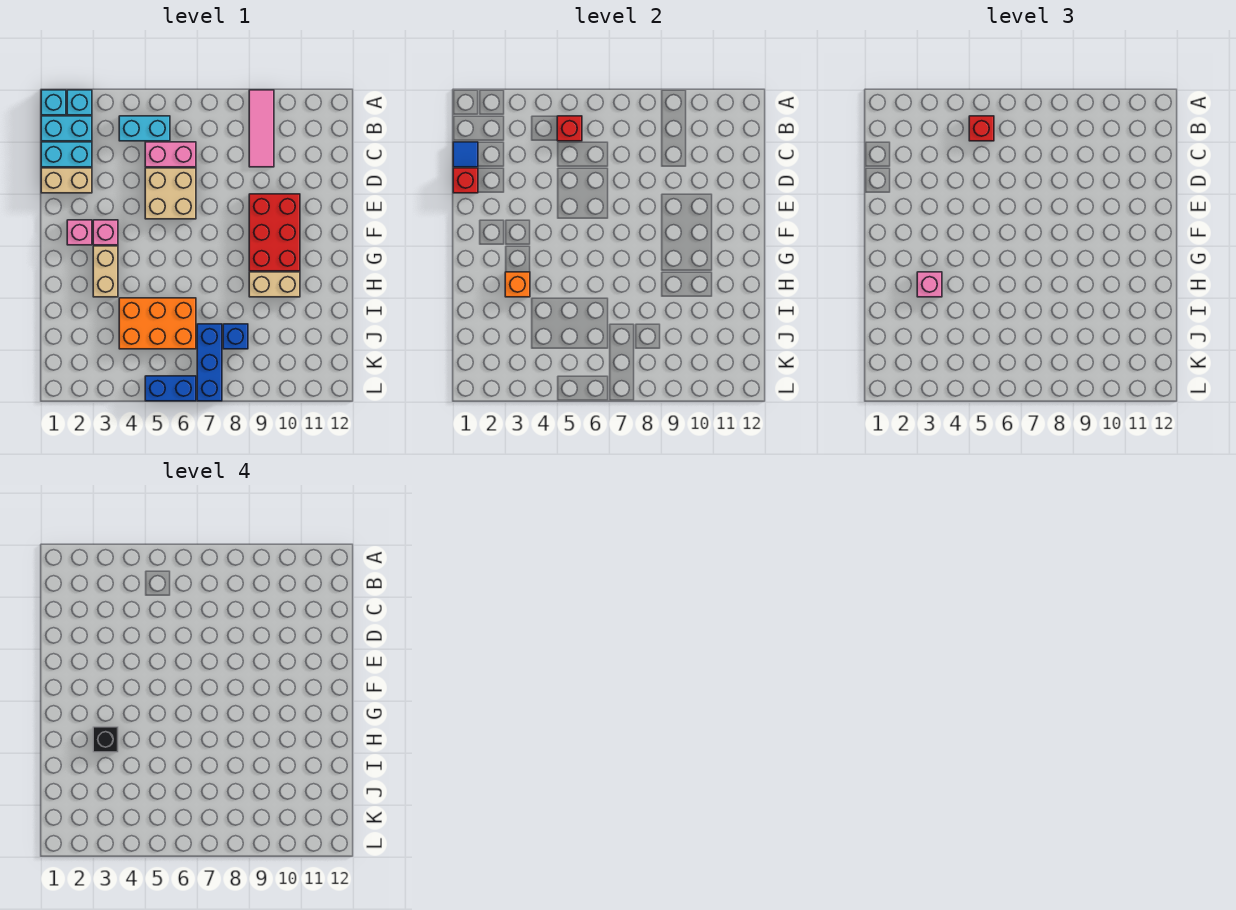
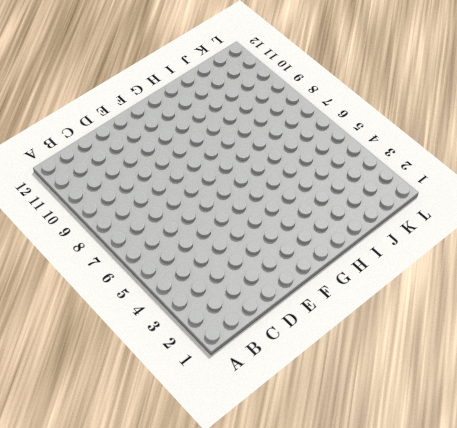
none -> cyan brick A1 level 1
none -> cyan brick A2 level 1
none -> pink tile A9:C9 level 1

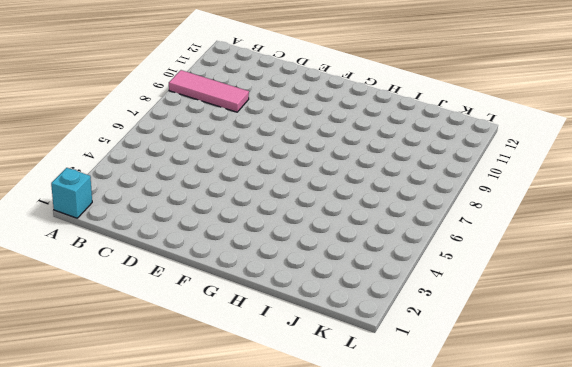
none -> cyan brick A2 level 1
none -> cyan brick B1:B2 level 1
none -> cyan brick B4:B5 level 1

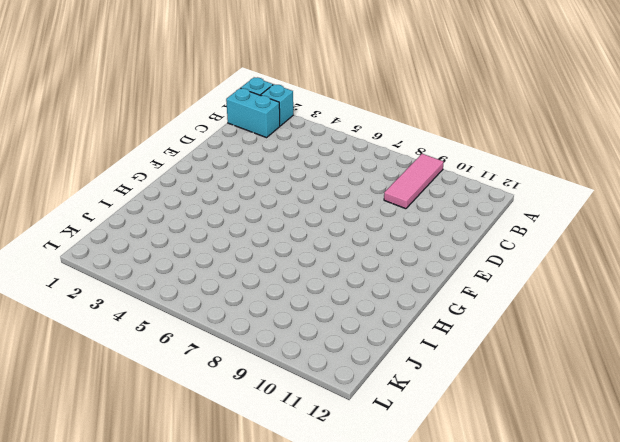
none -> cyan brick B4:B5 level 1
none -> cyan brick C1:C2 level 1
none -> pink brick C5:C6 level 1

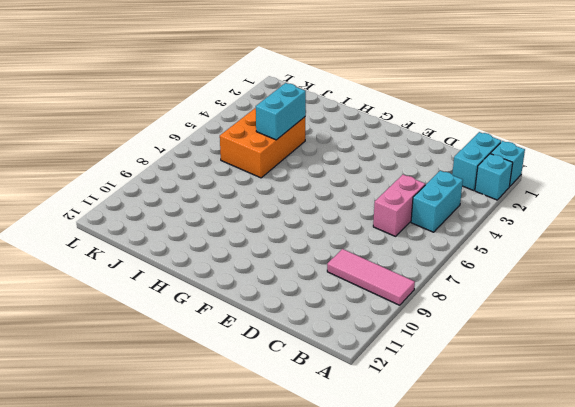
cyan brick I4:I5 level 2 -> cyan brick C1:C2 level 1
none -> tan brick D1:D2 level 1
none -> tan brick D5:E6 level 1
none -> red brick E9:G10 level 1

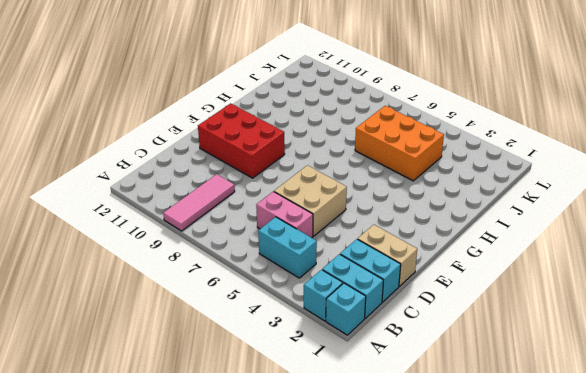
red brick E9:F11 level 1 -> red brick E9:G10 level 1
none -> pink brick F2 level 1
none -> pink brick F3 level 1
none -> tan brick G3:H3 level 1

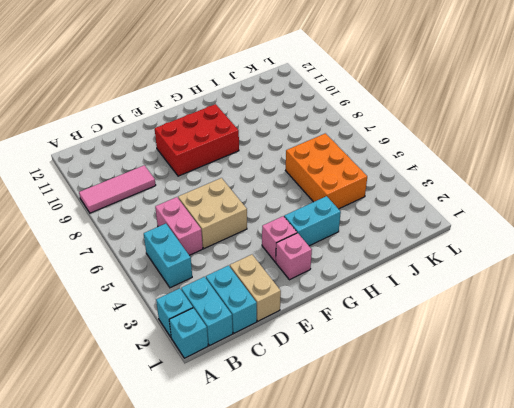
cyan brick G3:H3 level 1 -> tan brick G3:H3 level 1
none -> tan brick H9:H10 level 1
none -> blue brick J7:L7 level 1
none -> blue brick J8 level 1

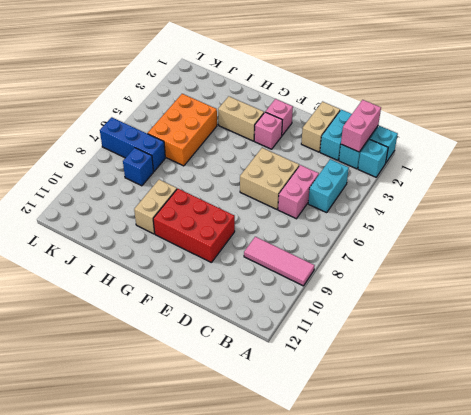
pink brick B1:B2 level 2 -> none
none -> blue brick L5:L6 level 1
none -> red brick B5 level 2
none -> blue tile C1 level 2

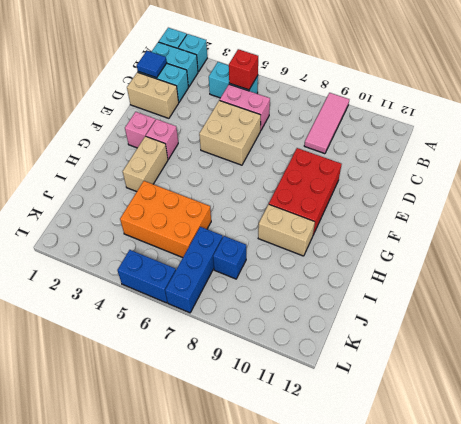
none -> red brick D1 level 2
none -> orange brick H3 level 2
none -> red brick B5 level 3

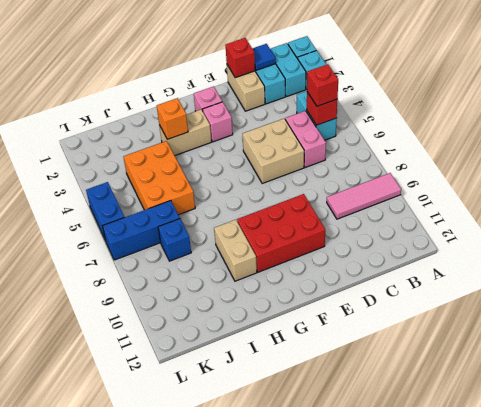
none -> pink brick H3 level 3
none -> black brick H3 level 4

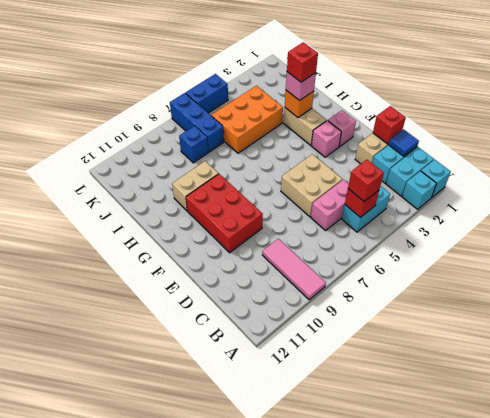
red brick H3 level 4 -> black brick H3 level 4

